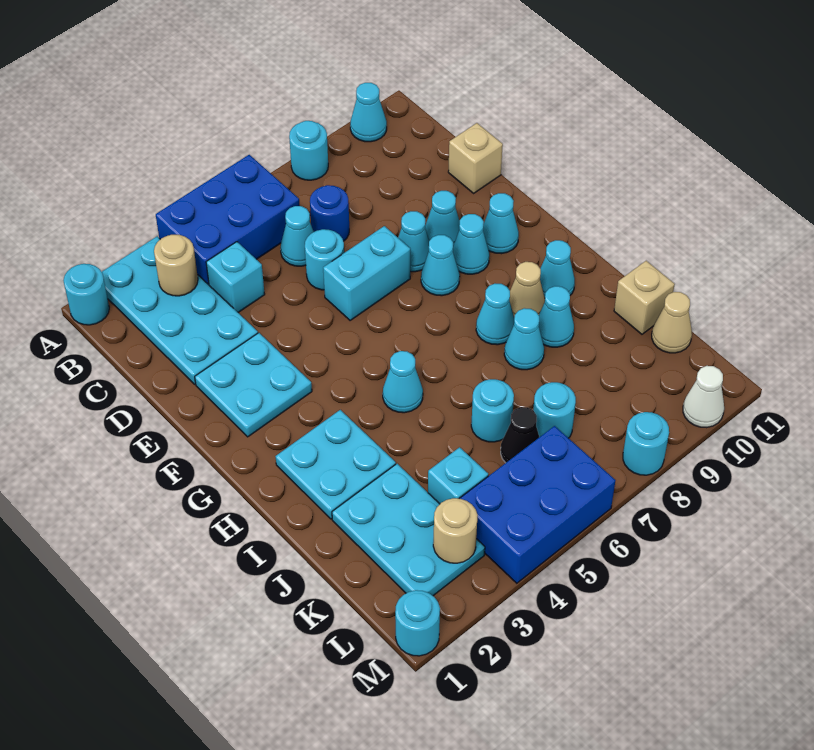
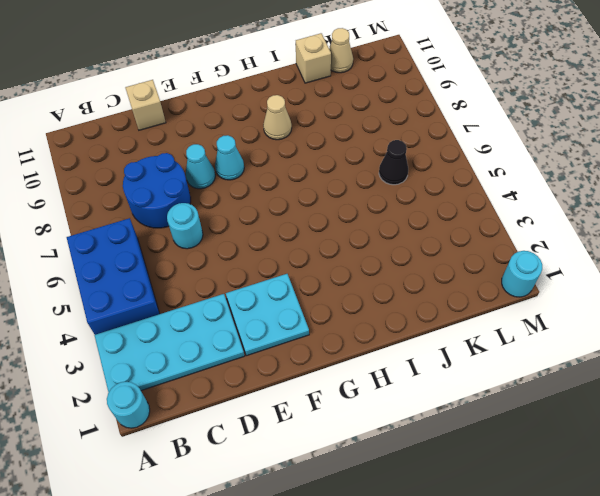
blue round brick C7:D8 level 1 -> blue round brick C7 level 1
none -> cyan round brick A8 level 1
none -> cyan cone A10 level 1
none -> cyan brick C4 level 1
none -> cyan cone C6 level 1

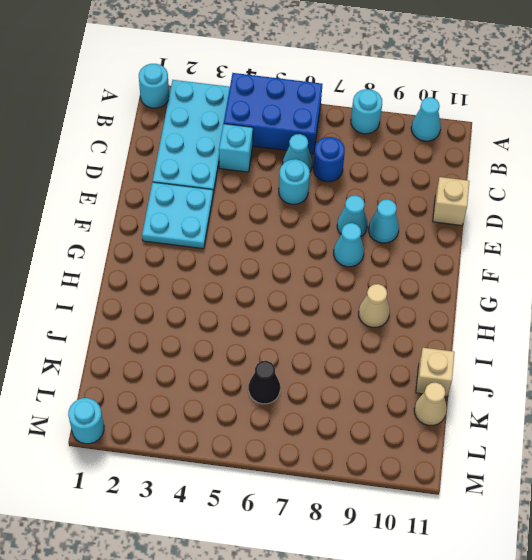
none -> cyan brick E6:E7 level 1
none -> cyan cone F9 level 1
none -> cyan cone F10 level 1
none -> cyan plate H2:I3 level 1

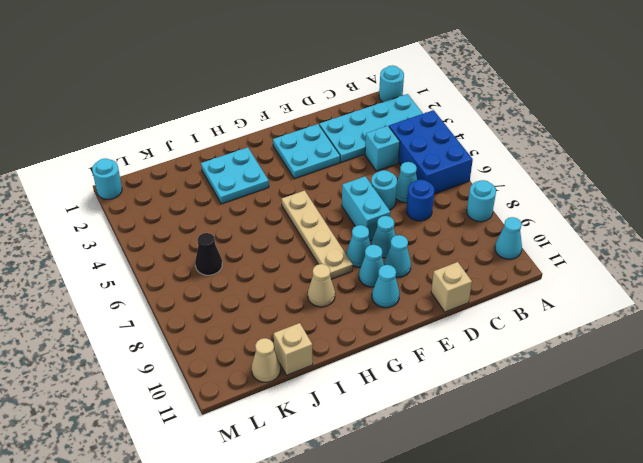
tan plate G5:G8 level 1 -> none
none -> cyan cone H5 level 1
none -> cyan cone H8 level 1
none -> cyan cone H10 level 1
none -> cyan cone I8 level 1

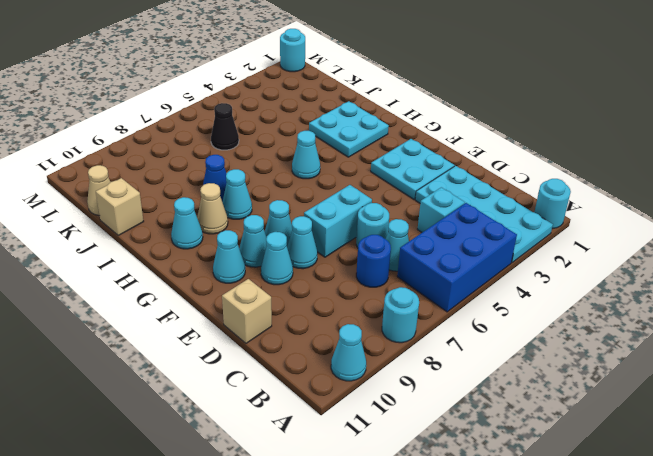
blue cone I8 level 1 -> cyan cone I8 level 1
none -> cyan cone I9 level 1
none -> cyan plate J2:L3 level 1
none -> cyan round brick J6 level 1
none -> cyan brick K4 level 1

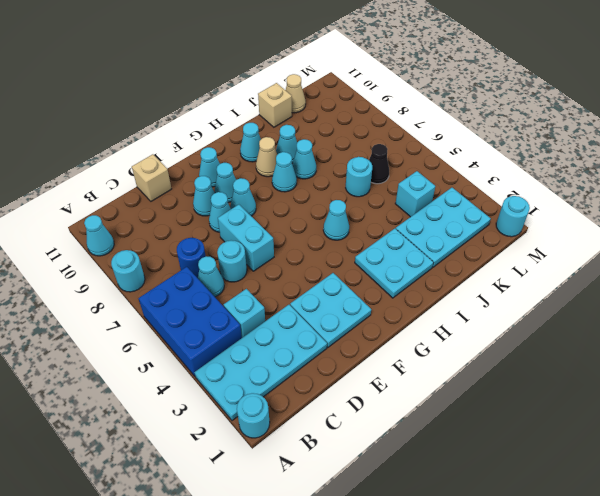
none -> cyan round brick K7 level 1
none -> blue brick L4:M6 level 1
none -> cyan round brick M8 level 1
none -> white cone M10 level 1

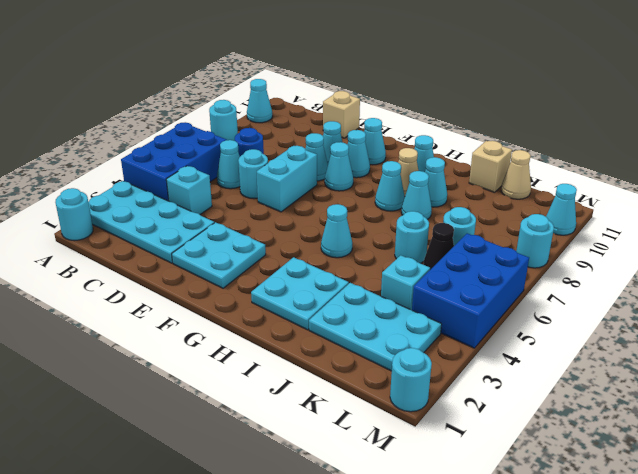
cyan cone M10 level 1 -> white cone M10 level 1
none -> tan round brick B3 level 2
none -> tan round brick L3 level 2

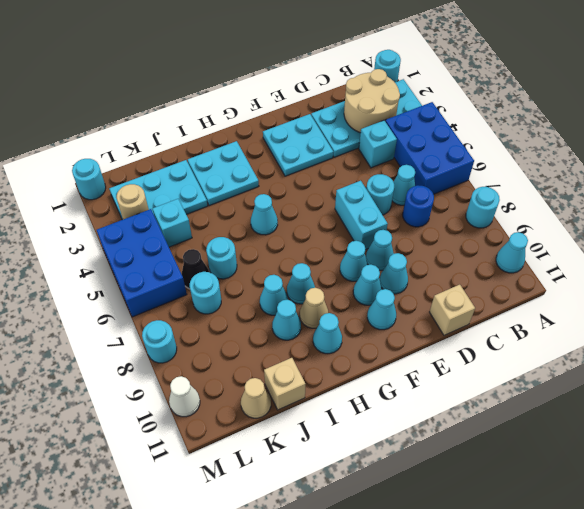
tan round brick B2:C3 level 2 -> tan round brick B3 level 2

